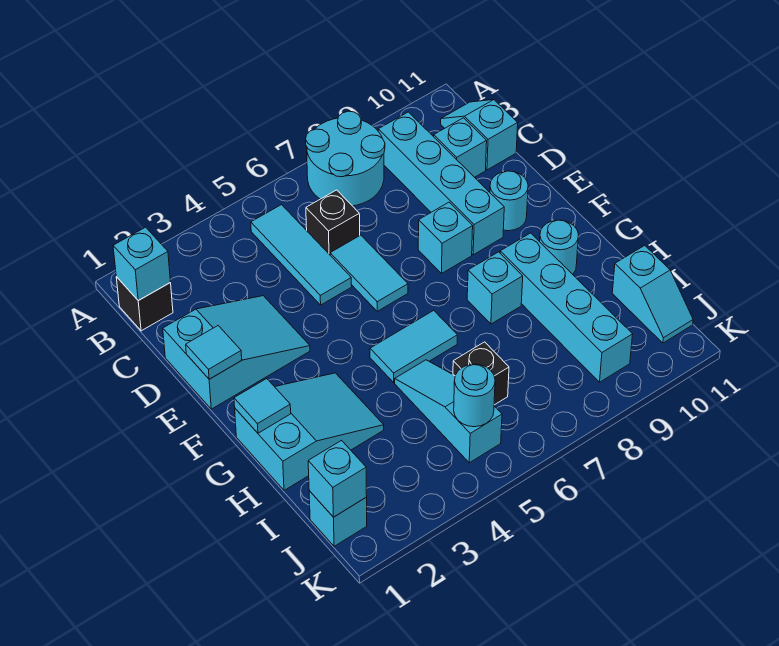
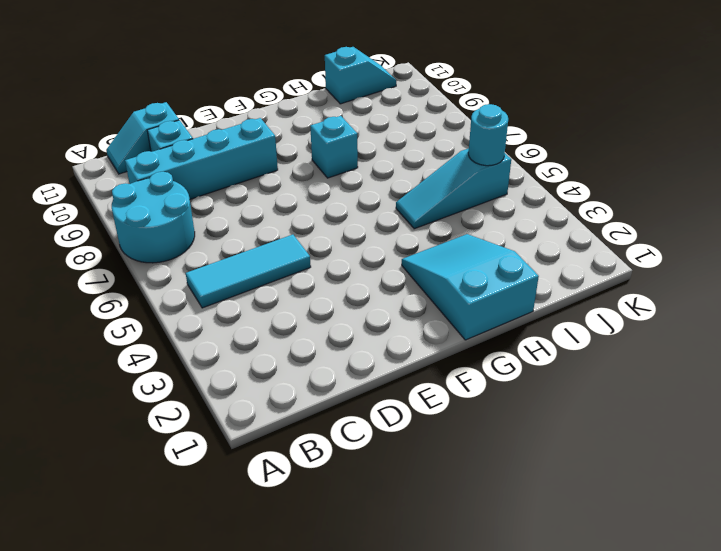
none -> black brick B1 level 1
none -> black brick C6 level 1
none -> cyan slope D1:E3 level 1 top 1

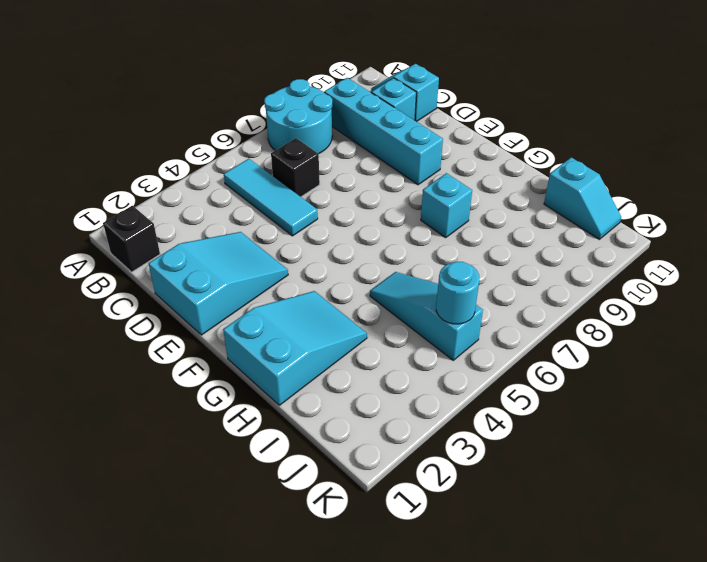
none -> cyan tile D6:E6 level 1
none -> cyan brick E8 level 1
none -> cyan round brick E10 level 1

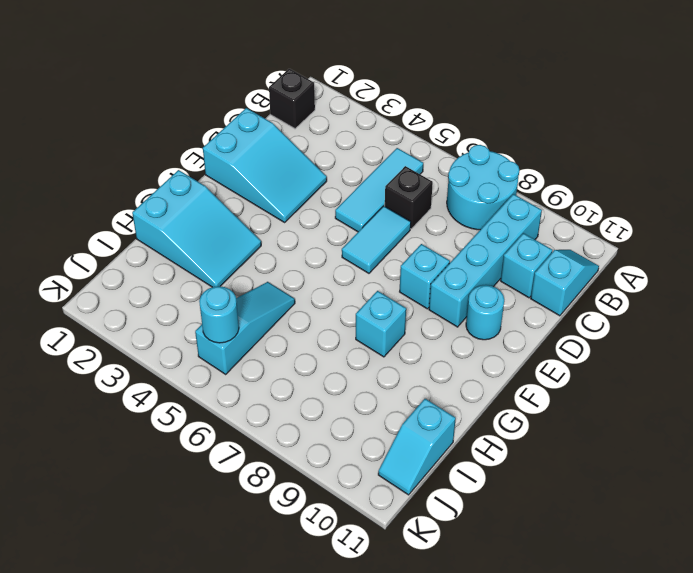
none -> cyan tile G5:G6 level 1
none -> cyan brick G9:J9 level 1
none -> cyan round brick G10 level 1

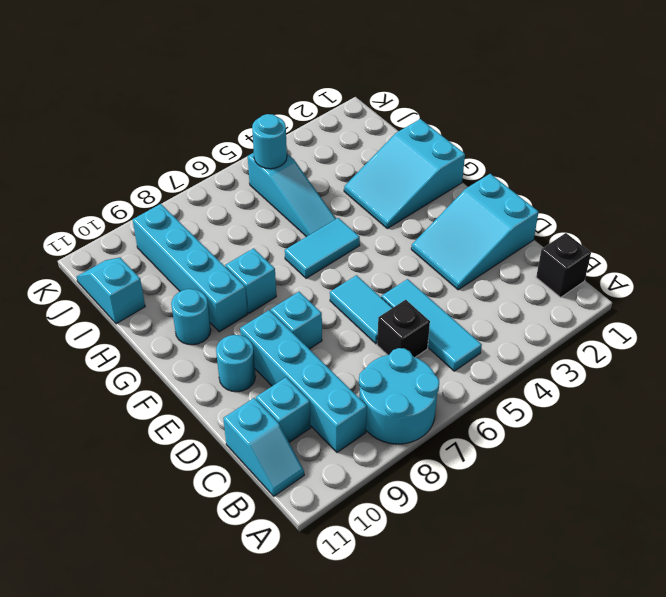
none -> black brick I6 level 1
none -> cyan brick J1 level 1
none -> cyan brick B1 level 2

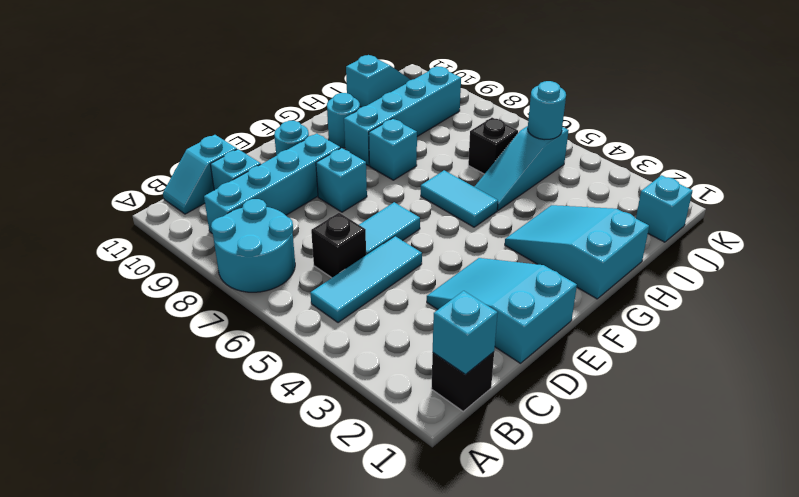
none -> cyan tile E1 level 2
none -> cyan tile G1 level 2
none -> cyan brick J1 level 2

